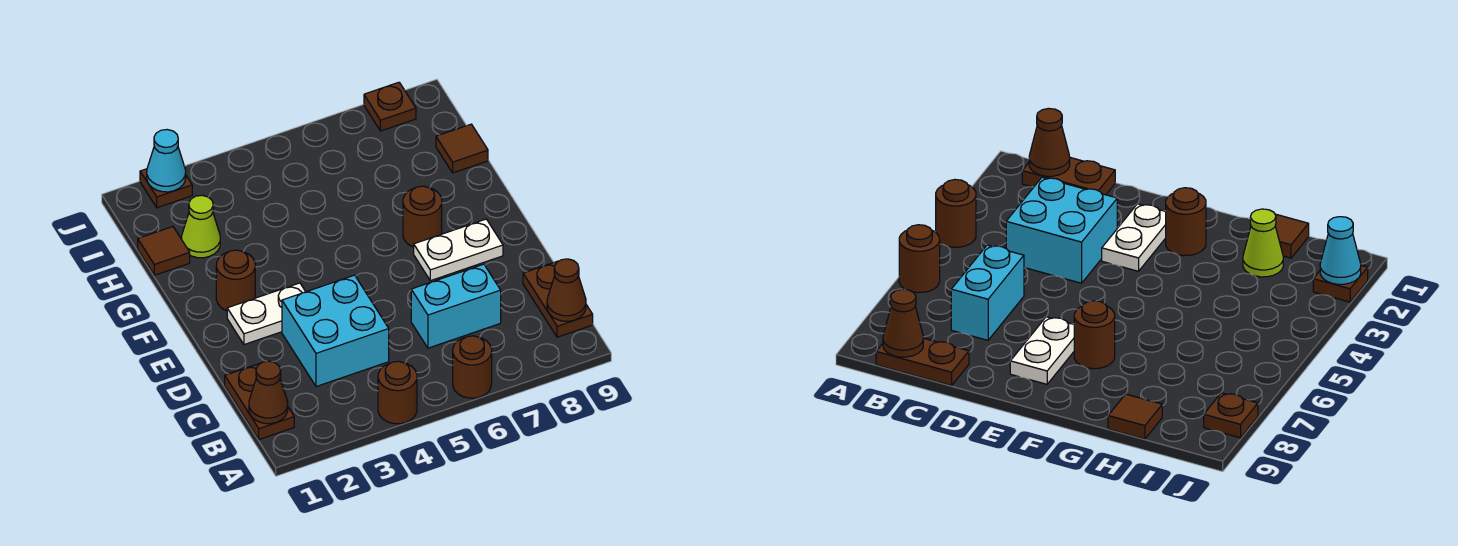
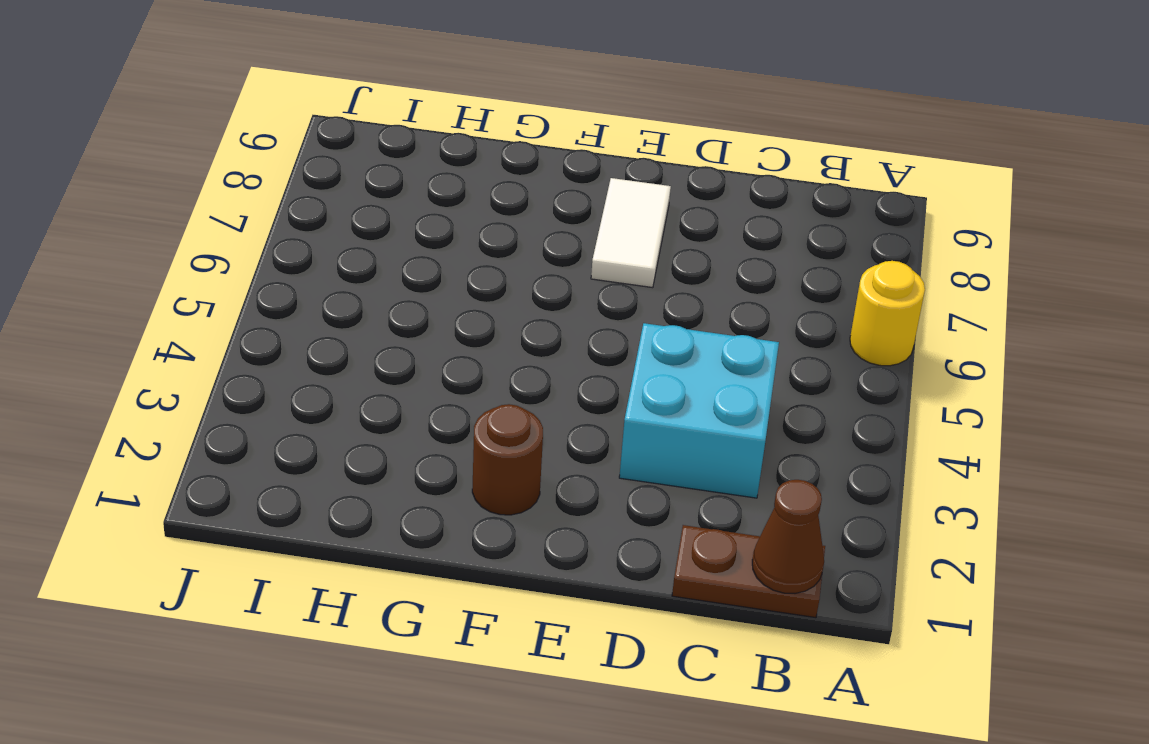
yellow round brick A6 level 1 -> brown round brick A6 level 1
white tile E7:E8 level 1 -> white plate E7:E8 level 1
none -> brown round brick A4 level 1
none -> brown plate B9:C9 level 1
none -> cyan brick C6:C7 level 1

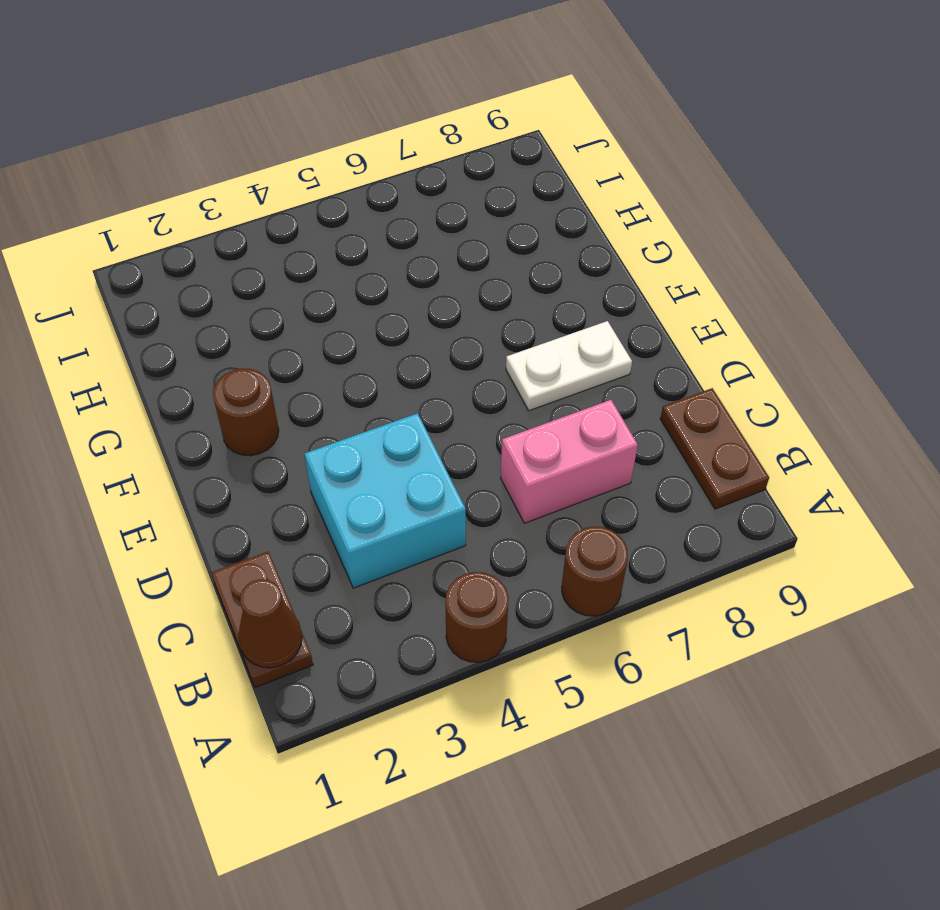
pink brick C6:C7 level 1 -> cyan brick C6:C7 level 1
none -> white plate E2:E3 level 1
none -> brown round brick F7 level 1
none -> brown tile H1 level 1

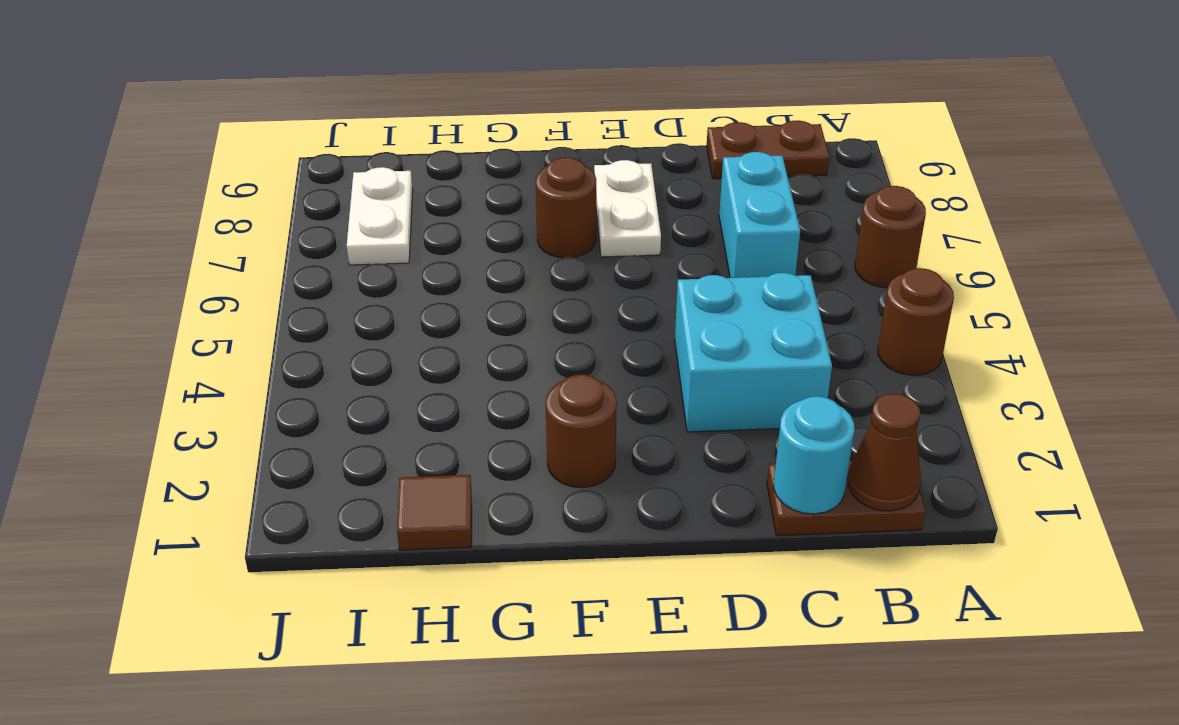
cyan round brick C1 level 2 -> none
white plate I7:I8 level 1 -> white plate E2:E3 level 1
none -> lime cone H2 level 1
none -> brown tile H9 level 1
none -> brown plate J2 level 1

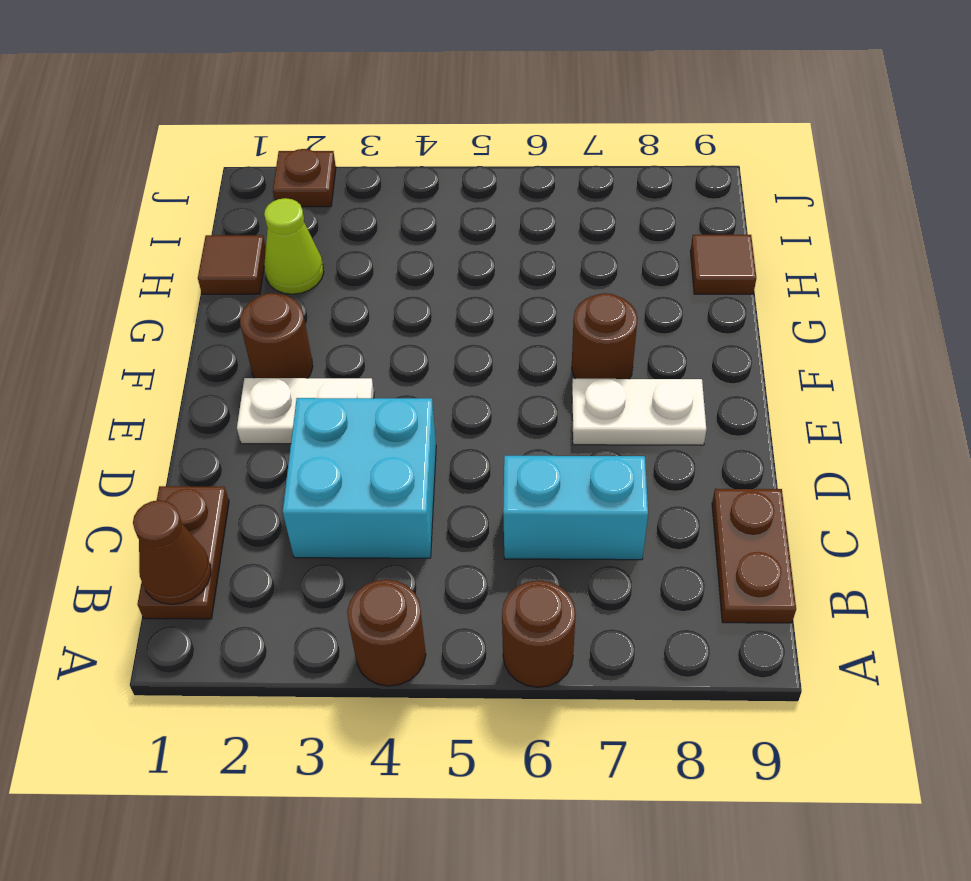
none -> brown plate J8 level 1
none -> brown cone B9 level 2
none -> cyan cone J2 level 2

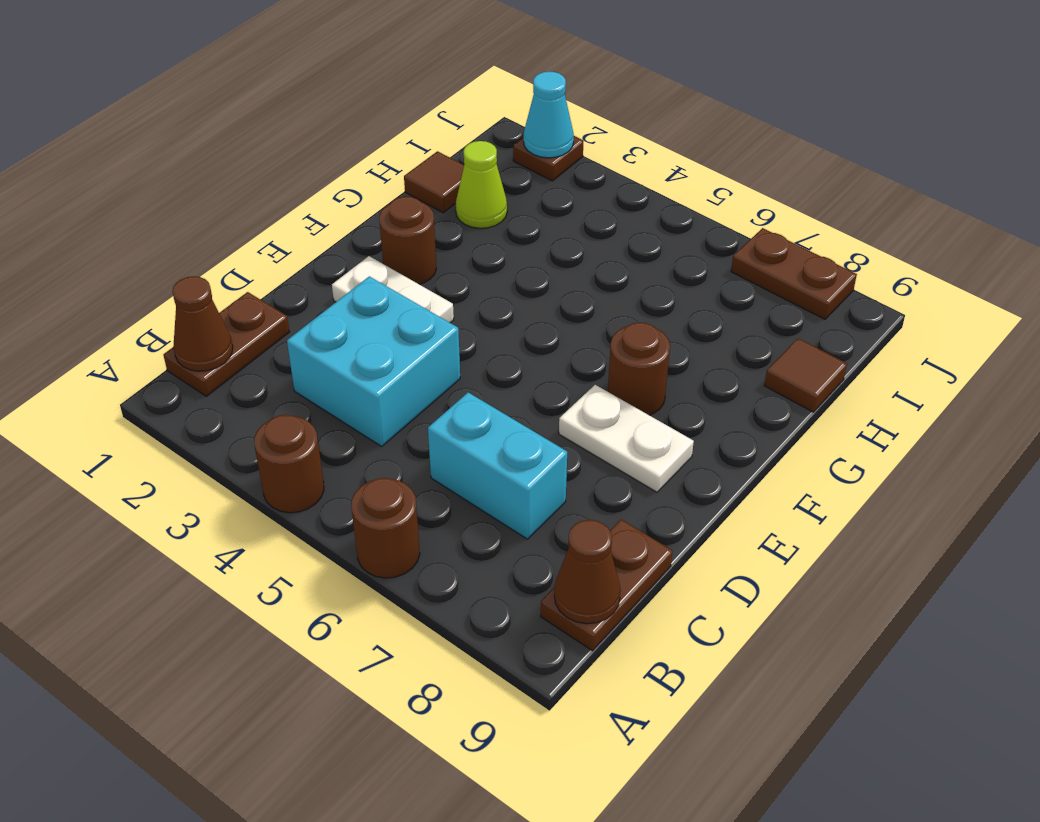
brown plate J7:J8 level 1 -> brown plate J8 level 1

